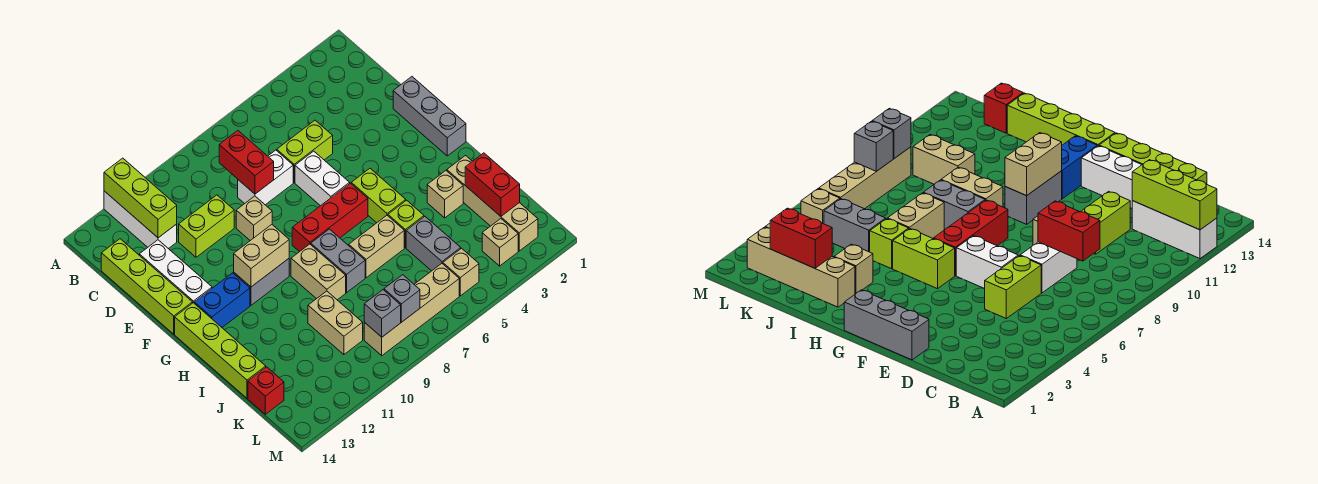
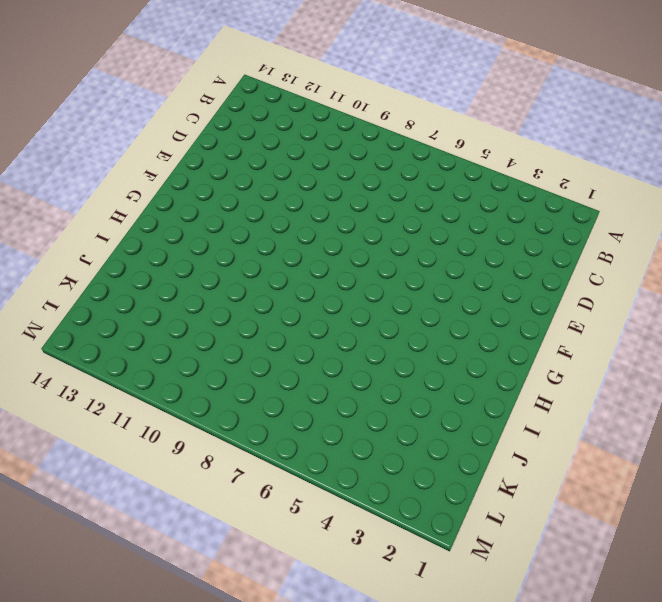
none -> white brick A12:C12 level 1
none -> lime brick C14:F14 level 1
none -> lime brick D5:D6 level 1
none -> white brick D7:D8 level 1

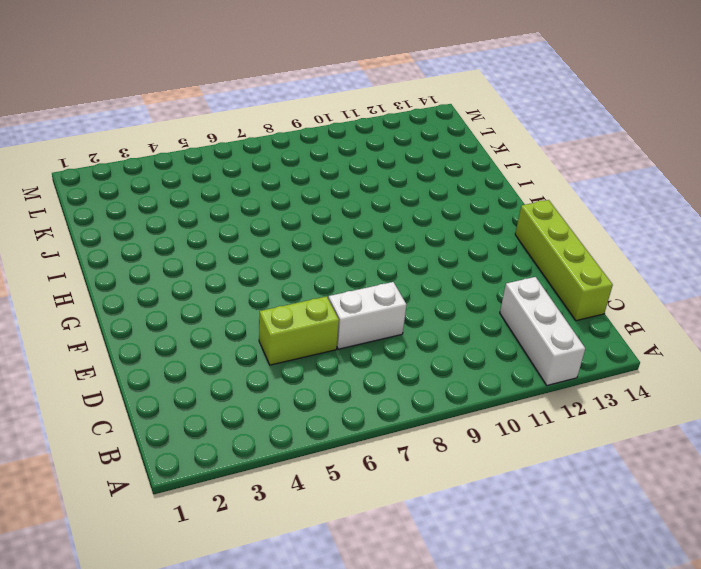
none -> lime brick D10:D11 level 1
none -> white brick D13:F13 level 1
none -> grey brick E1:G1 level 1
none -> white brick E6:F6 level 1

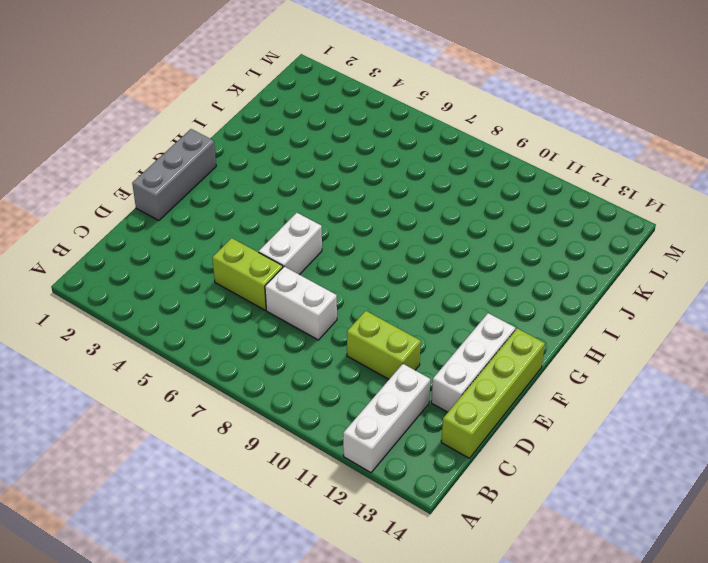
none -> tan brick E9 level 1
none -> lime brick G5:H5 level 1
none -> red brick G6:G8 level 1
none -> grey brick G10:G11 level 1

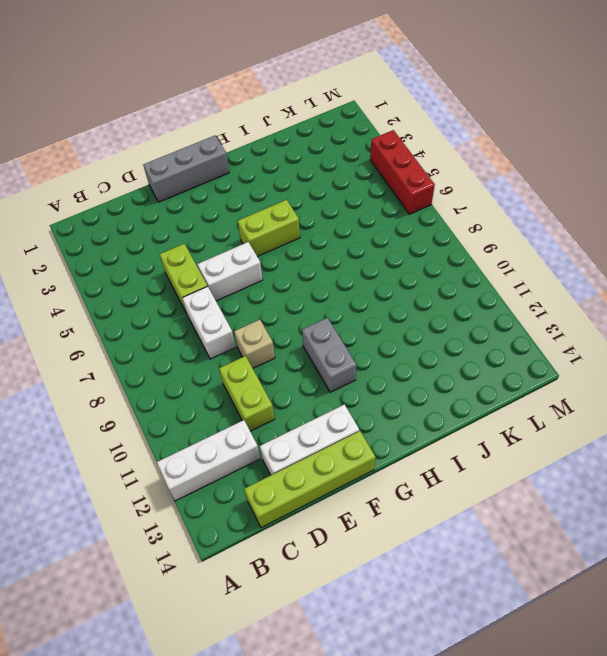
red brick M4:M6 level 1 -> red brick G6:G8 level 1
none -> blue brick G12:G13 level 1
none -> lime brick G14:J14 level 1
none -> grey brick H8:I8 level 1
none -> tan brick H9:I9 level 1

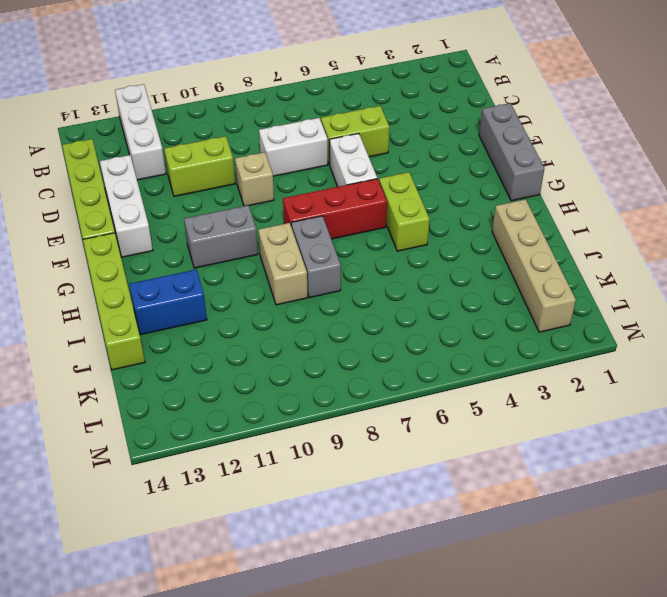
blue brick I12:I13 level 1 -> blue brick G12:G13 level 1
none -> tan brick I3 level 1
none -> lime brick I5 level 1
none -> tan brick I6:I7 level 1
none -> grey brick J5:K5 level 1

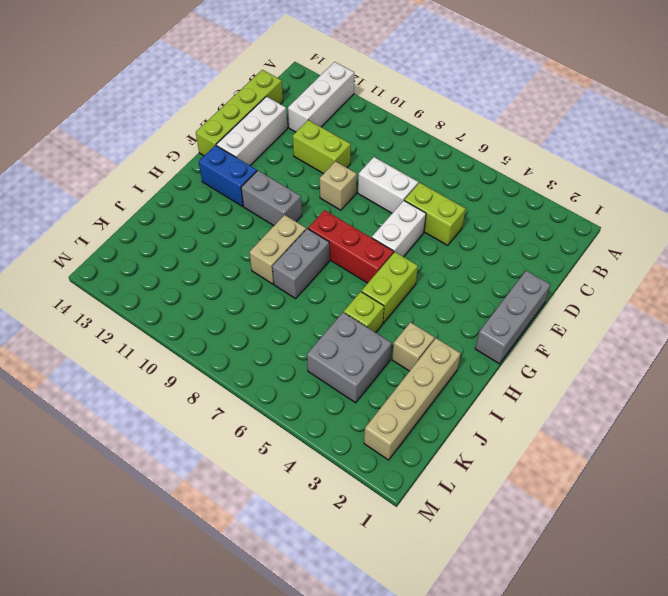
grey brick J4:K5 level 1 -> grey brick J5:K5 level 1
none -> lime brick G14:J14 level 1
none -> tan brick I6:I7 level 1
none -> tan brick J10:K10 level 1
none -> red brick K14 level 1

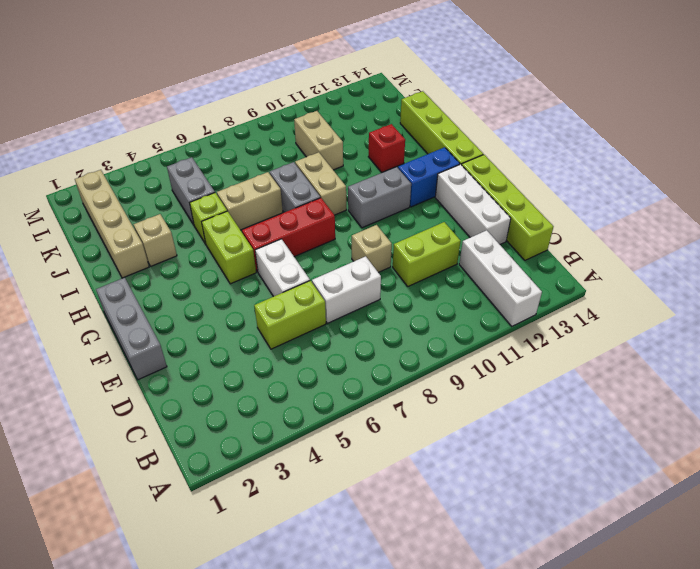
red brick I12 level 1 -> red brick K14 level 1
none -> tan brick L3 level 1
none -> tan brick L5 level 1
none -> tan brick L6:L9 level 1
none -> lime brick A12:C12 level 2

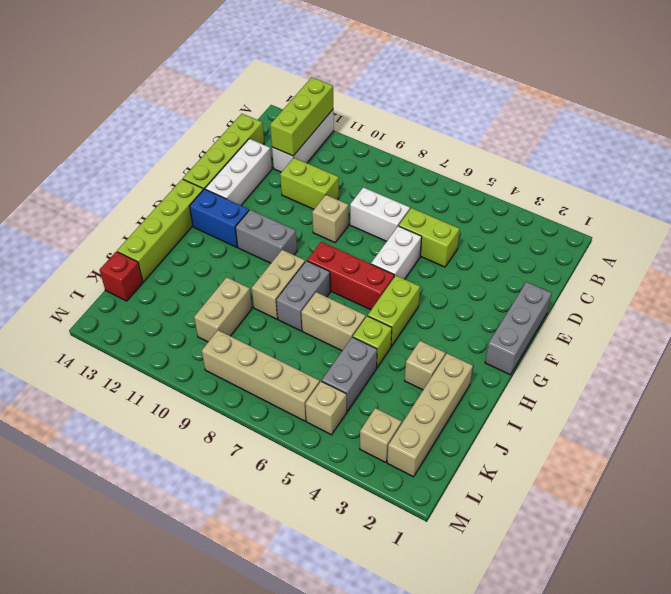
none -> red brick C8:D8 level 2
none -> tan brick G10:G11 level 2
none -> red brick J2:K2 level 2
none -> grey brick L8 level 2

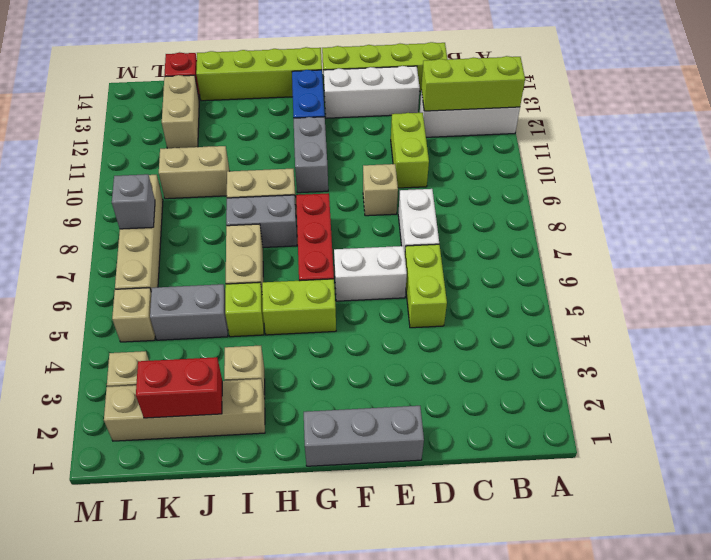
tan brick K12:K13 level 1 -> tan brick G10:G11 level 2
none -> red brick C8:D8 level 2
none -> grey brick L9 level 2

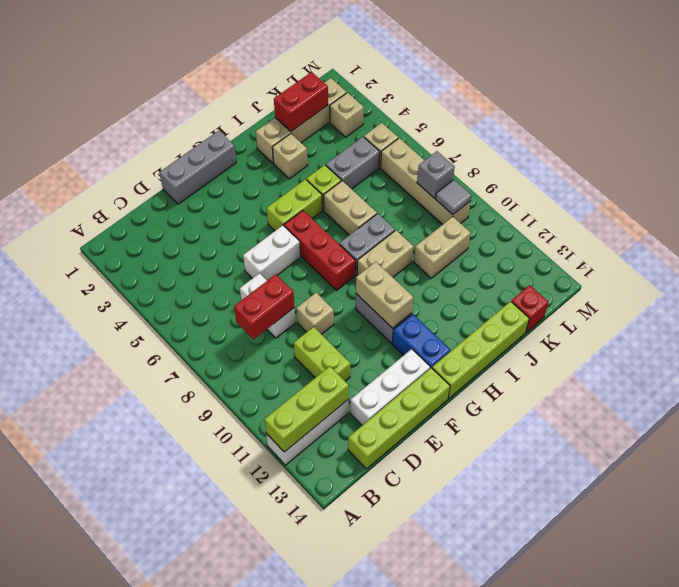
grey tile L9 level 2 -> grey brick L9 level 2
none -> lime brick D5:D6 level 1

